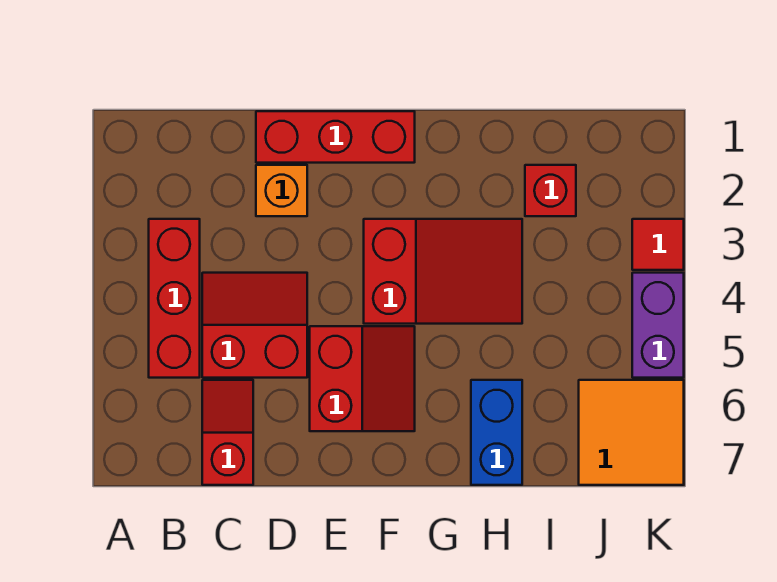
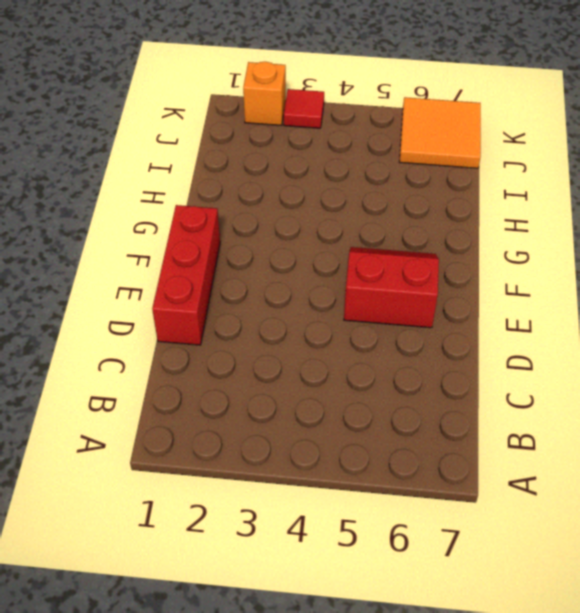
orange brick K2 level 1 -> orange brick D2 level 1
none -> red brick B3:B5 level 1
none -> red slope C4:D5 level 1 top 5
none -> red slope C6:C7 level 1 top 7

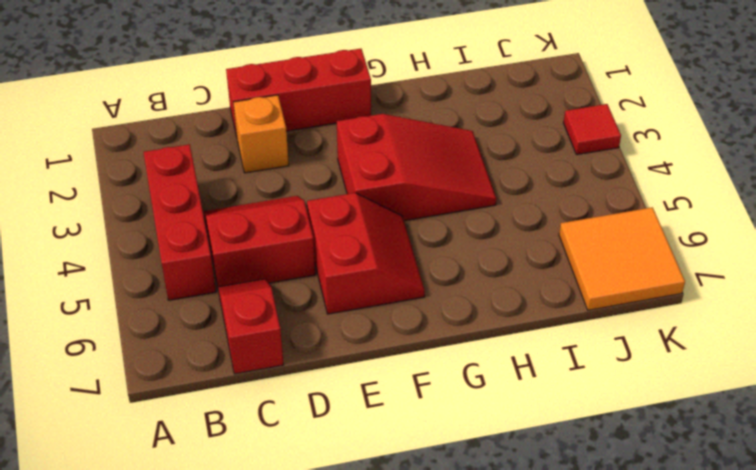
none -> blue brick H6:H7 level 1
none -> red brick I2 level 1
none -> purple brick K4:K5 level 1

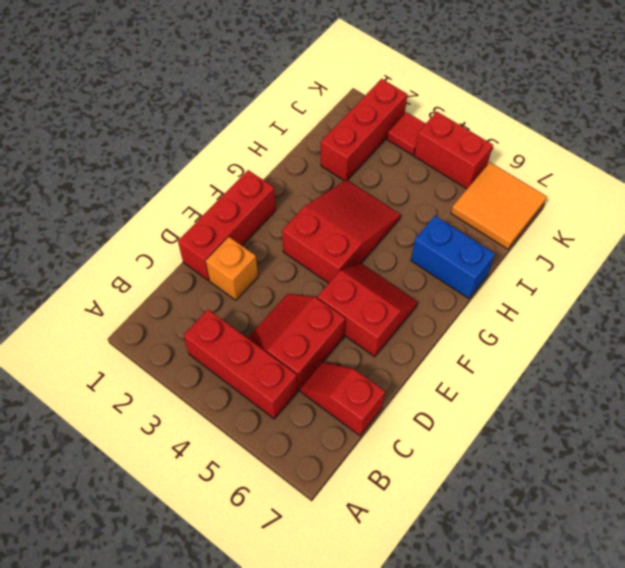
red brick I2:K2 level 1 -> red brick I2 level 1
red brick K4:K5 level 1 -> purple brick K4:K5 level 1

